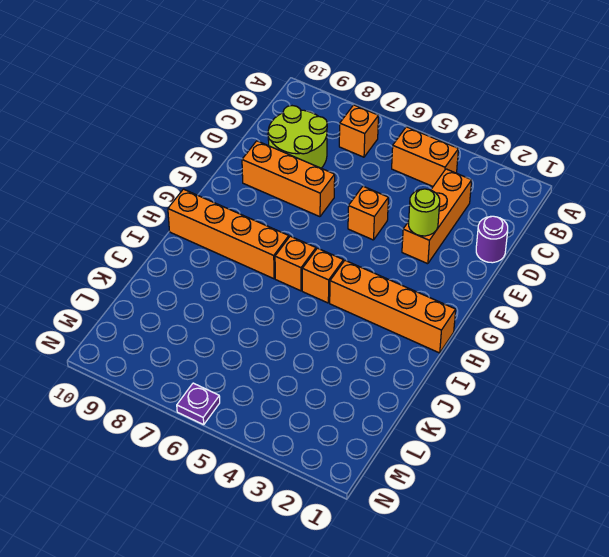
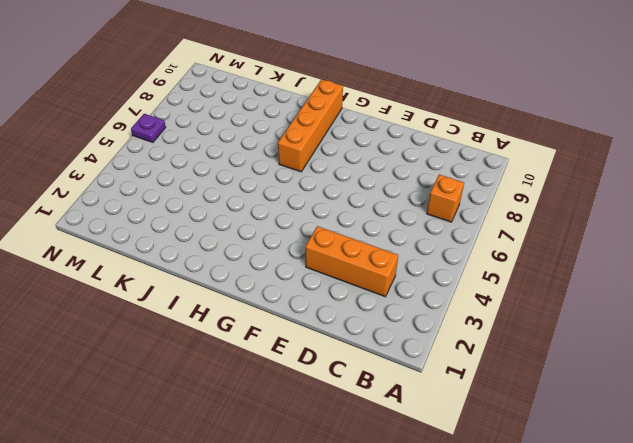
none -> orange brick B4:B5 level 1
none -> lime round brick C8:D9 level 1
none -> purple round brick D1 level 1

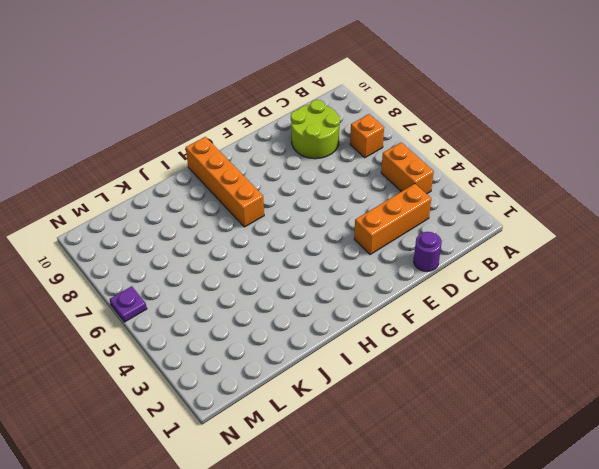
none -> orange brick E5 level 1
none -> orange brick E7:E9 level 1
none -> orange brick H1:H4 level 1

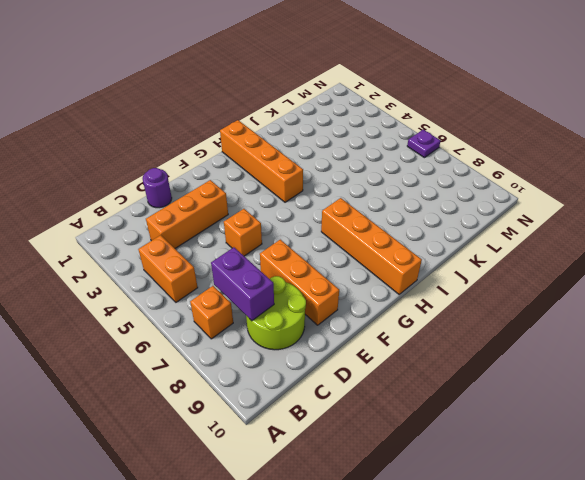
purple brick C7:C8 level 2 -> none
none -> orange brick H5 level 1
none -> orange brick H6 level 1
none -> lime round brick E3 level 2

